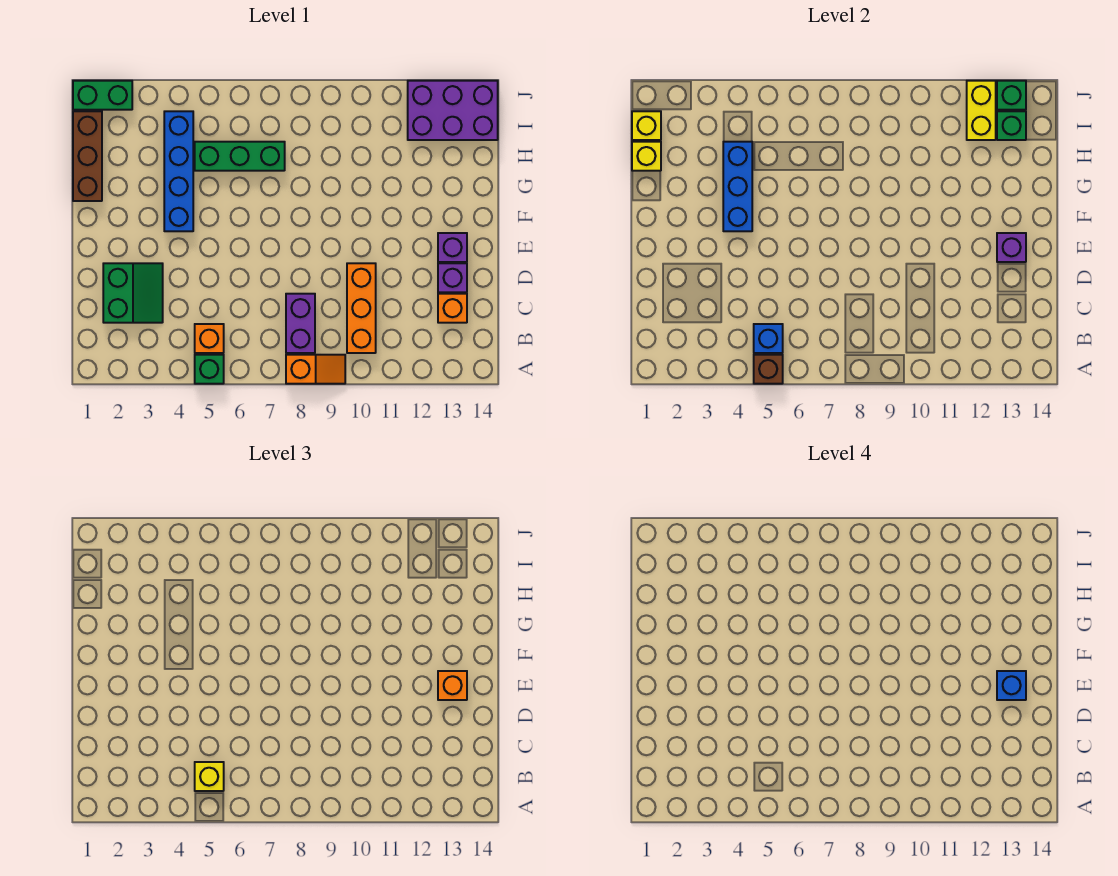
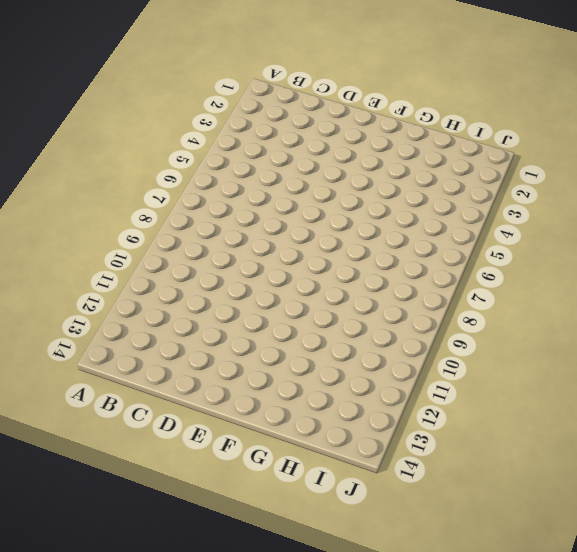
none -> green brick A5 level 1
none -> orange slope A8:A9 level 1 top 8
none -> orange brick B5 level 1

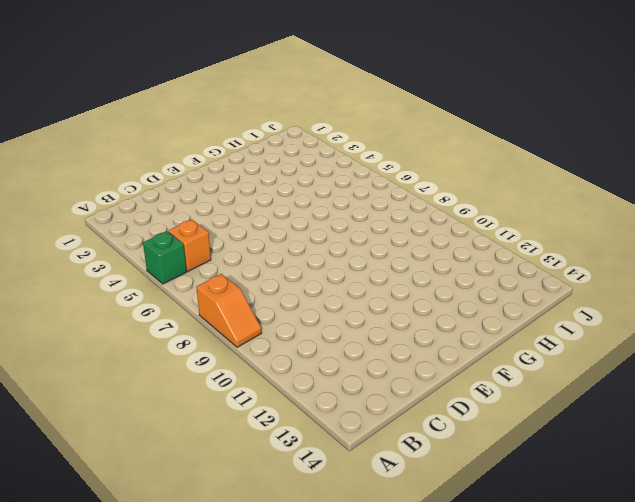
none -> purple brick B8:C8 level 1
none -> orange brick B10:D10 level 1
none -> green slope C2:D3 level 1 top 2

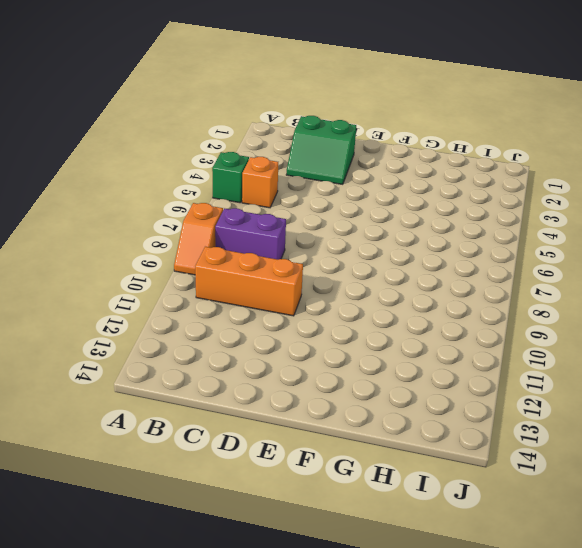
none -> orange brick C13 level 1
none -> purple brick D13 level 1
none -> purple brick E13 level 1

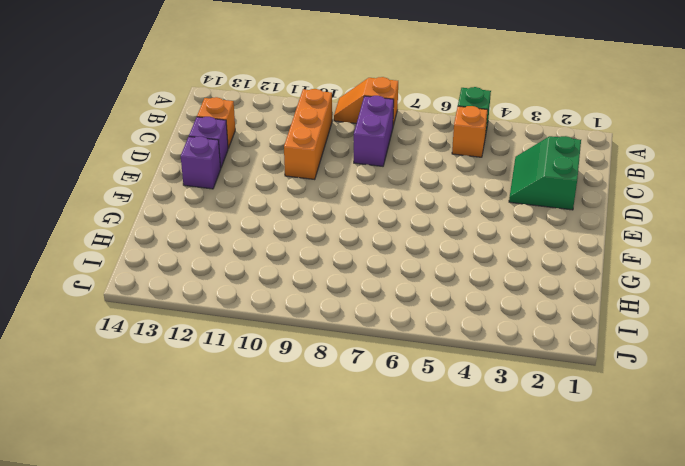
none -> blue brick F4:I4 level 1
none -> brown brick G1:I1 level 1
none -> green brick H5:H7 level 1

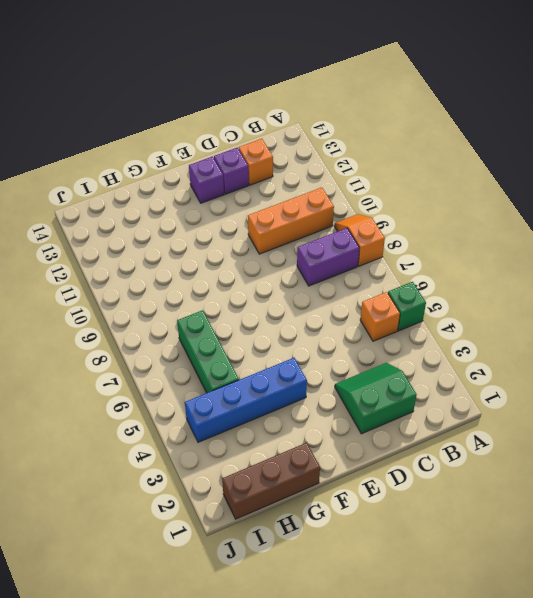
none -> purple brick I12:J14 level 1
none -> green brick J1:J2 level 1
none -> brown brick A5 level 2

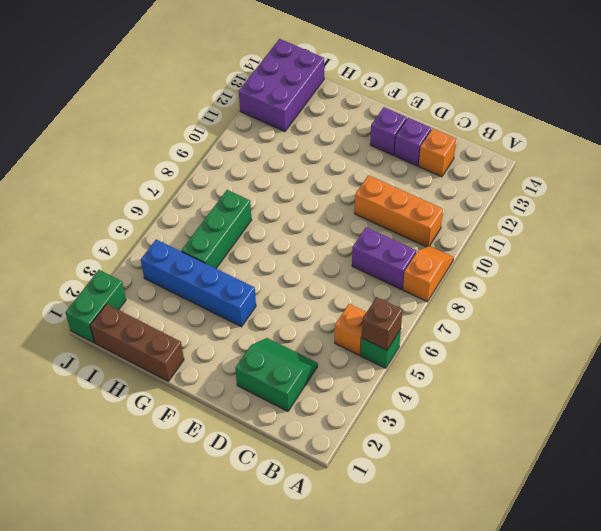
none -> blue brick B5 level 2
none -> purple brick E13 level 2
none -> blue brick F4:H4 level 2

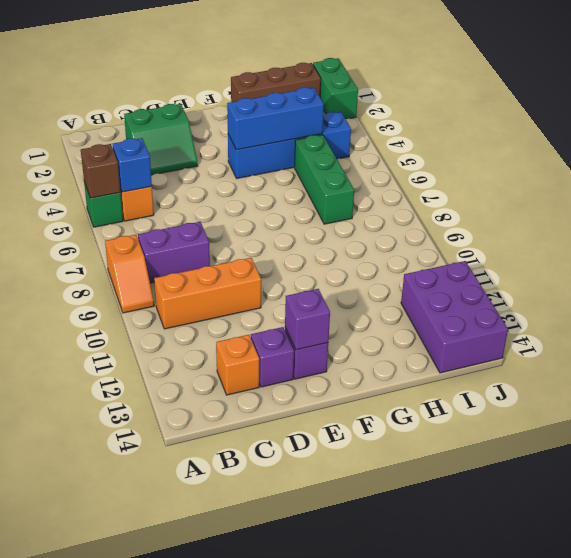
none -> yellow brick H1 level 2
none -> yellow brick I1 level 2
none -> yellow brick I12:J12 level 2

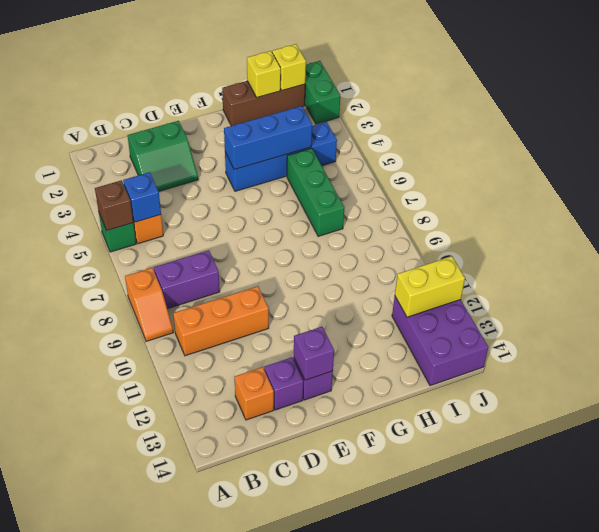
none -> green brick I13 level 2
none -> green brick J13 level 2
none -> yellow brick B5 level 3

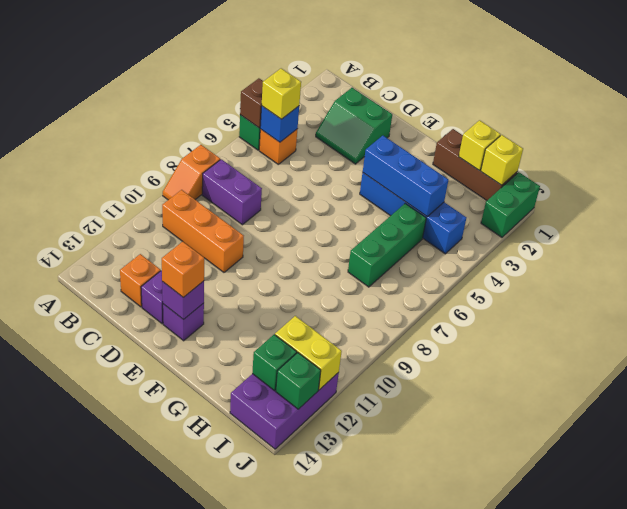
none -> blue brick E13 level 4

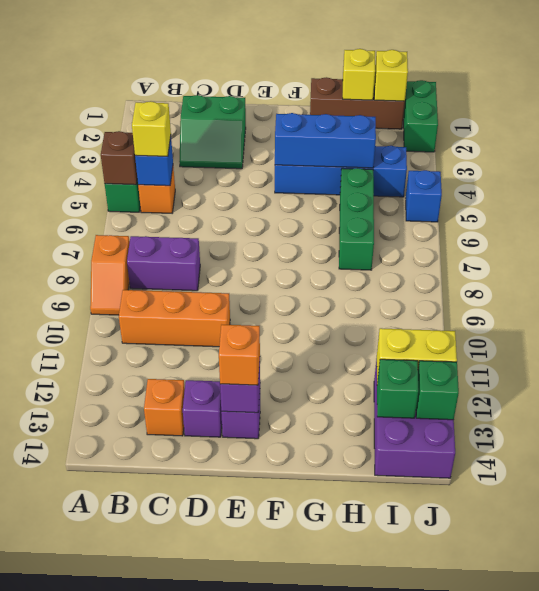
blue brick J5 level 1 -> blue brick E13 level 4

